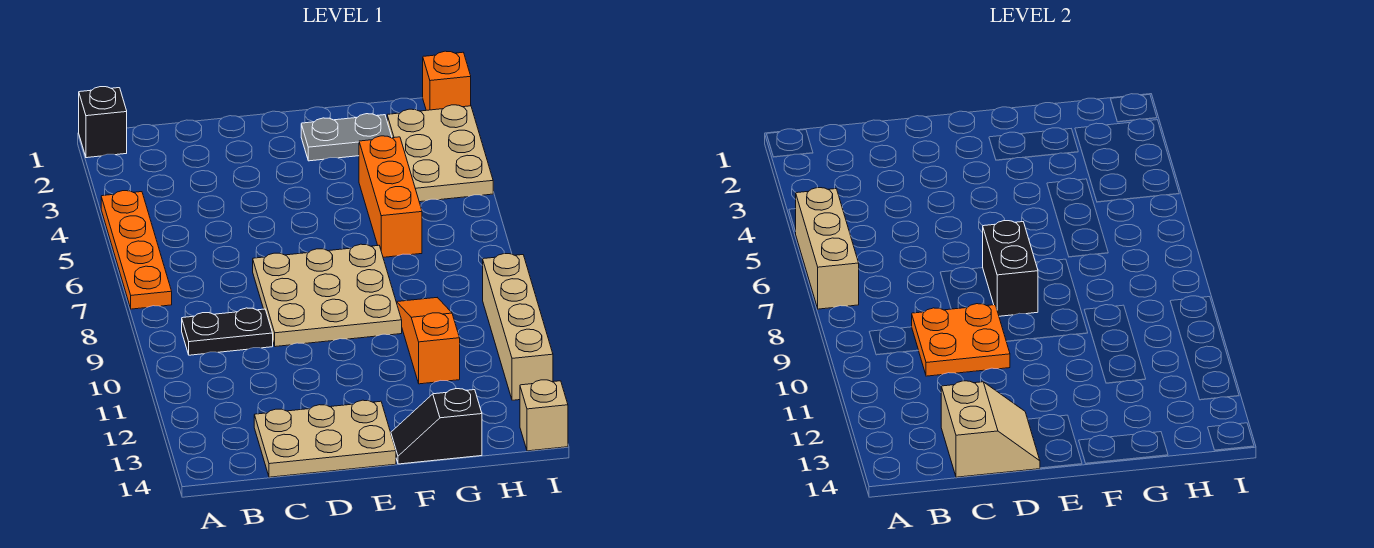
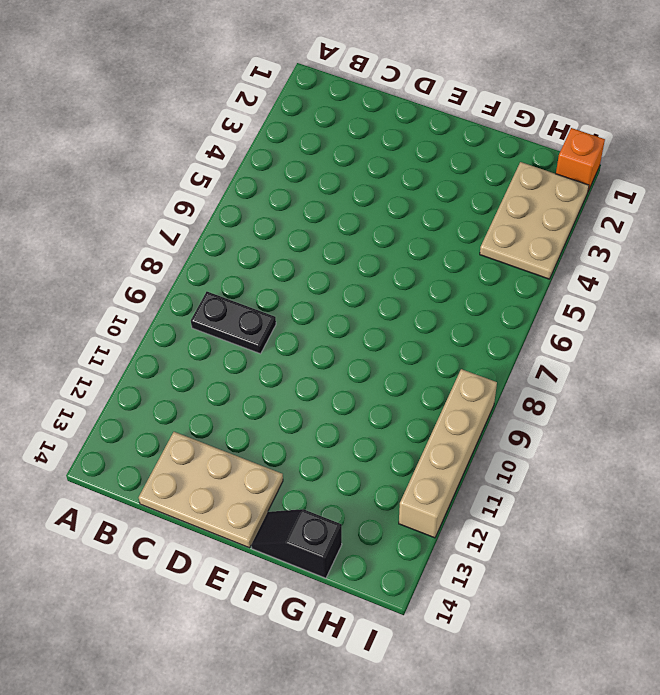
none -> black brick A1 level 1
none -> orange plate A4:A7 level 1
none -> tan plate D7:F9 level 1

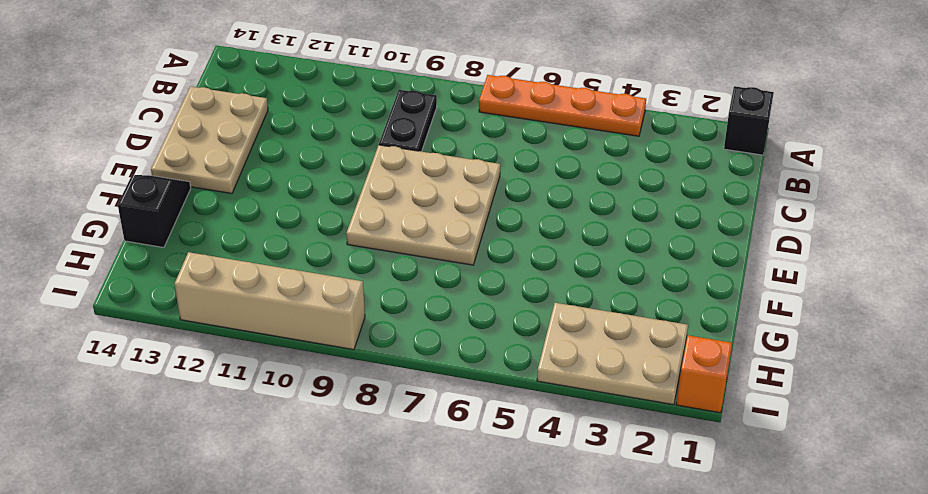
none -> grey plate F2:G2 level 1
none -> orange brick G4:G6 level 1
none -> orange slope G9:G11 level 1 top 11

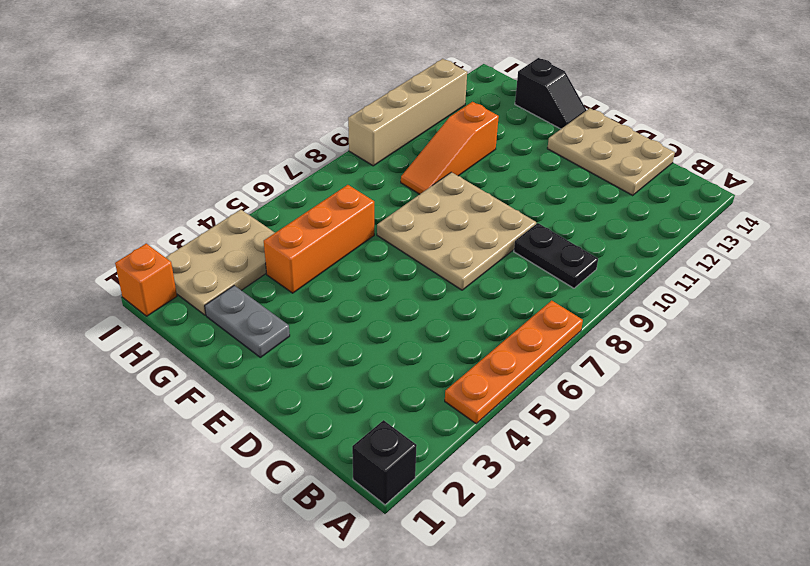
none -> tan brick I14 level 1
none -> tan brick A5:A7 level 2
none -> orange plate C9:D10 level 2

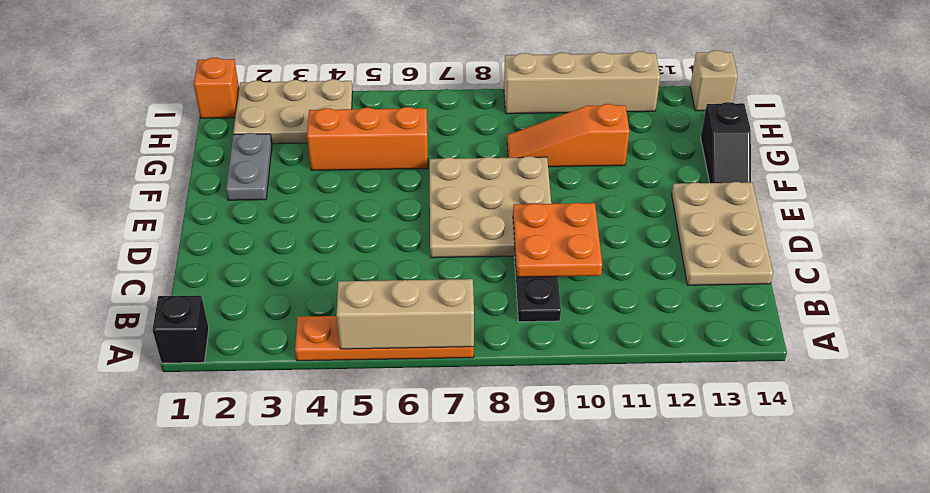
none -> tan slope C13:D14 level 2 top C
none -> black brick E7:E8 level 2

